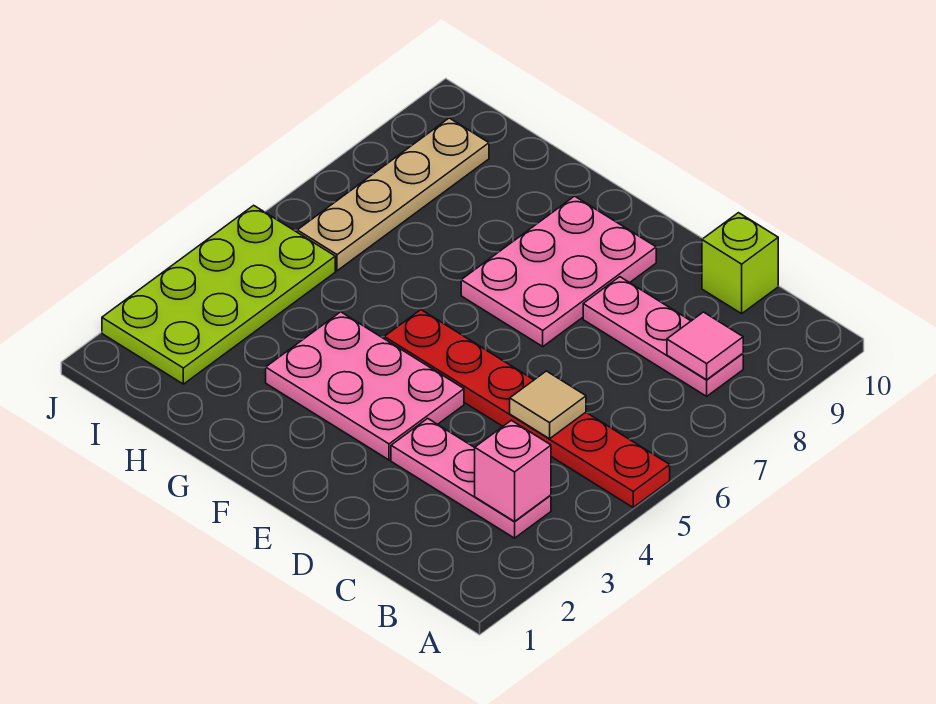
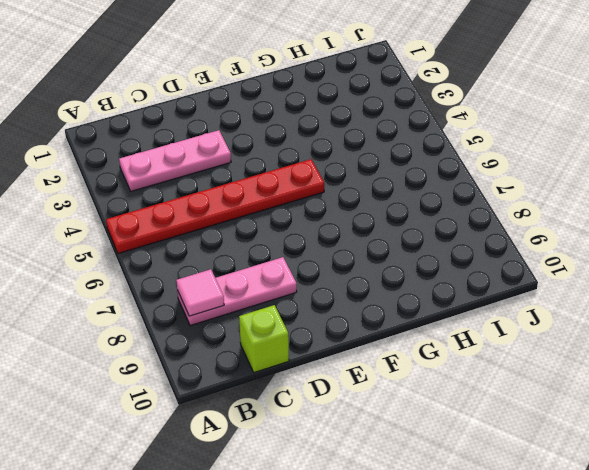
none -> pink plate E3:G4 level 1
none -> pink plate E7:F9 level 1

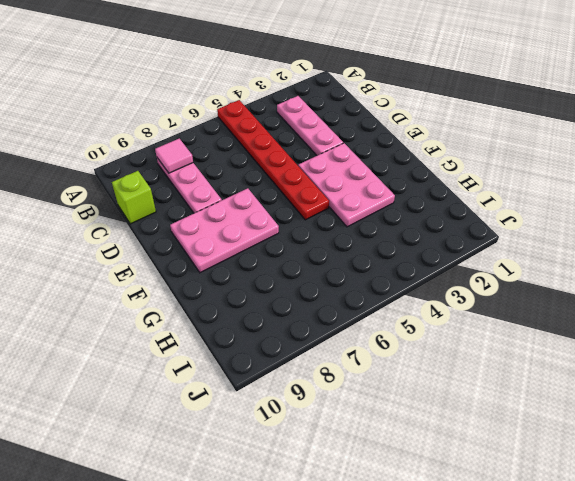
none -> lime plate I2:J5 level 1
none -> tan plate I6:I9 level 1

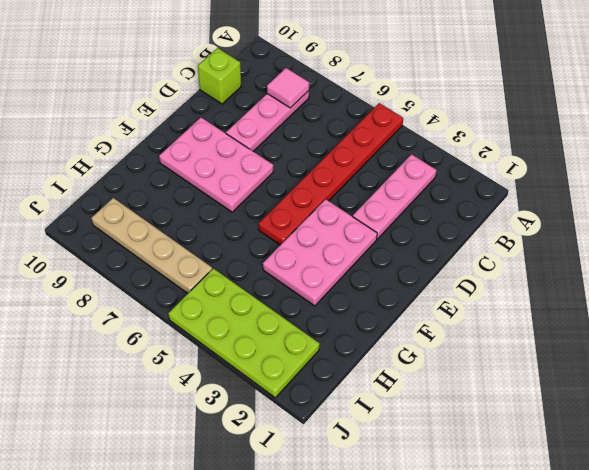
none -> pink brick B3 level 2
none -> tan tile C5 level 2

